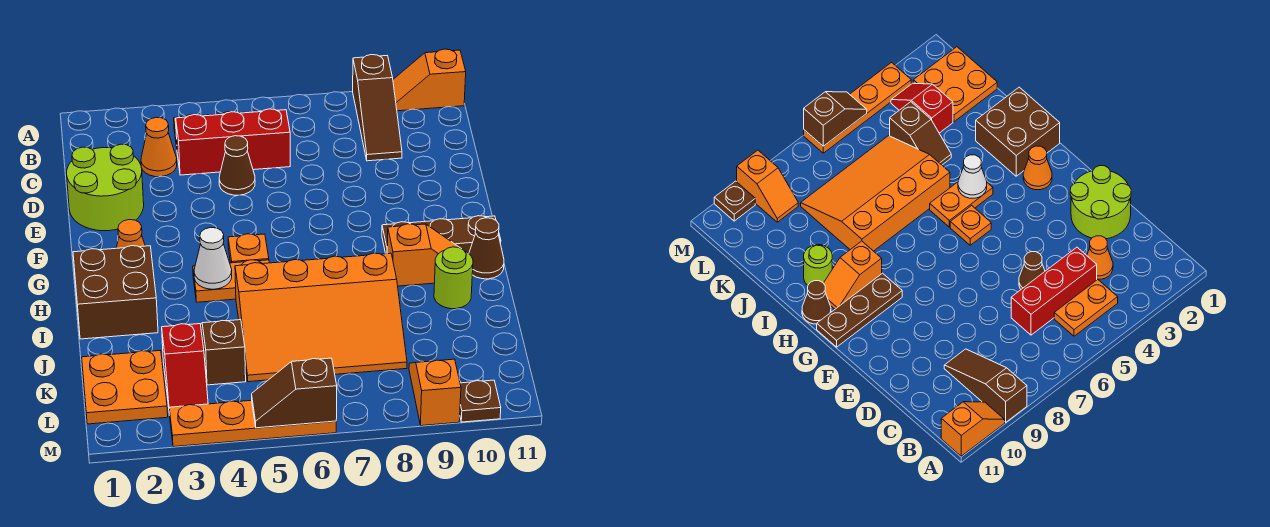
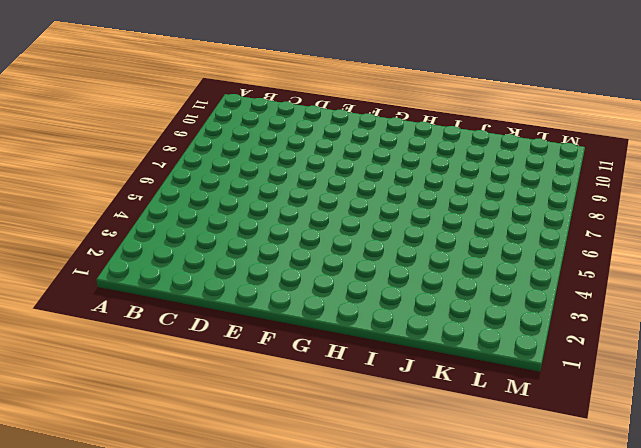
none -> brown slope A9:C9 level 1 top A
none -> orange slope A10:A11 level 1 top 11
none -> orange plate B4:B5 level 1

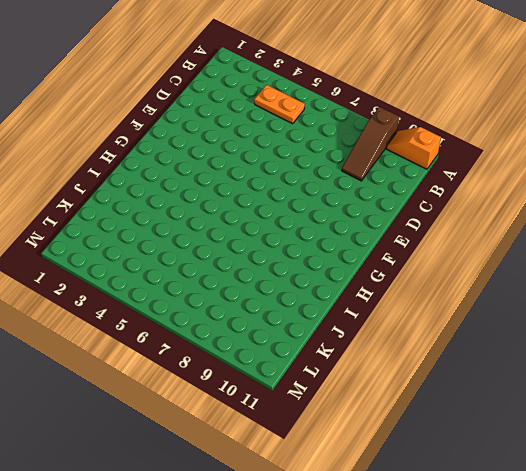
none -> orange cone C3 level 1
none -> red brick C4:C6 level 1
none -> lime round brick D1:E2 level 1

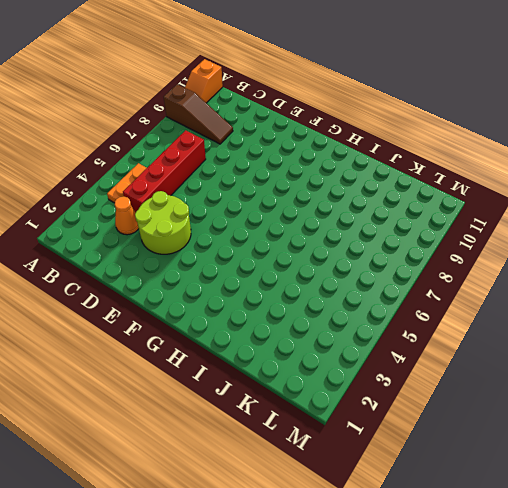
red brick C4:C7 level 1 -> red brick C4:C6 level 1
lime round brick D3:E4 level 1 -> lime round brick D1:E2 level 1
none -> brown cone D5 level 1
none -> orange cone G2 level 1
none -> orange plate G5 level 1

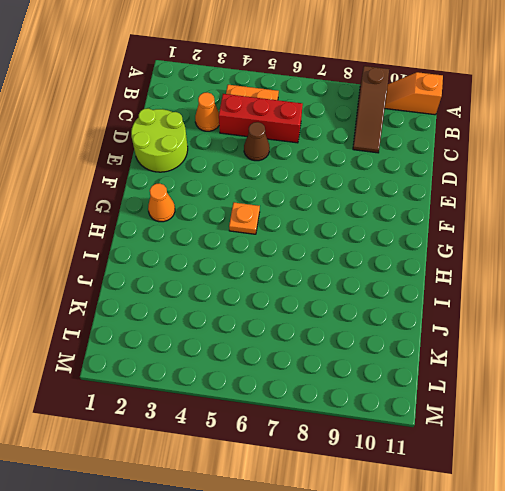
none -> brown plate G9:G11 level 1
none -> brown brick H1:I2 level 1
none -> orange plate H4:H5 level 1

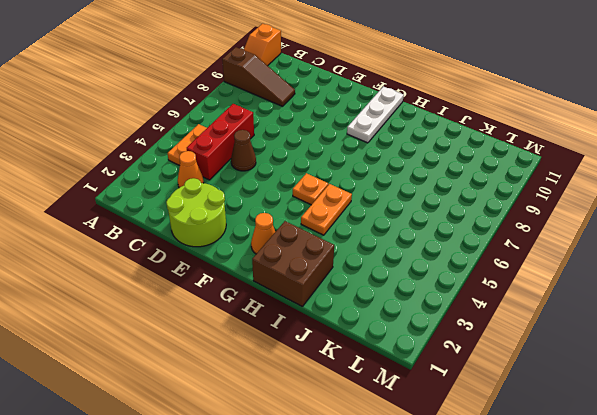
white plate G9:G11 level 1 -> brown plate G9:G11 level 1
none -> orange slope H9:H10 level 1 top 9
none -> brown cone H11 level 1
none -> orange slope I5:K8 level 1 top I

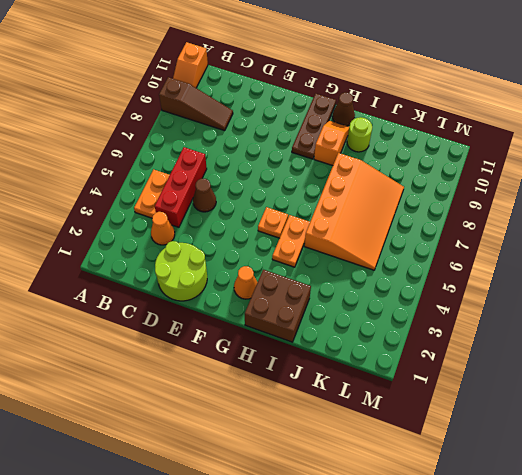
none -> brown slope J4:K4 level 1 top K
none -> orange plate K1:L2 level 1
none -> red slope K3:L3 level 1 top K

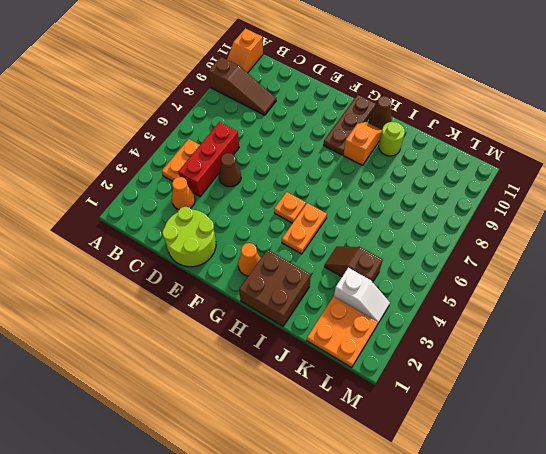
white slope K3:L3 level 1 top K -> red slope K3:L3 level 1 top K
none -> orange slope I5:K8 level 1 top I
none -> orange slope L9:M9 level 1 top M
none -> orange plate M3:M6 level 1

